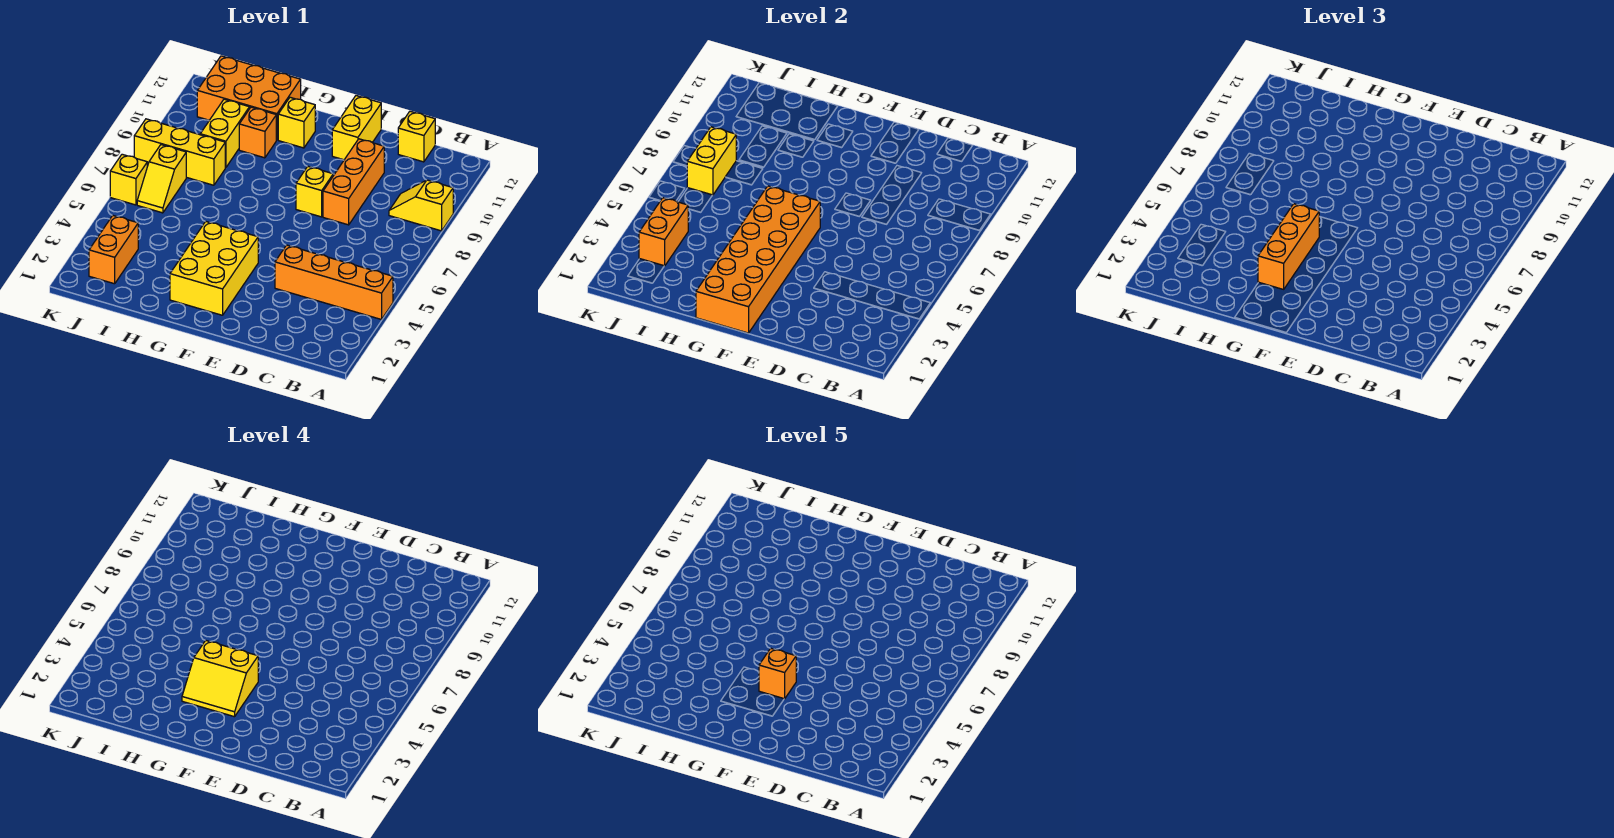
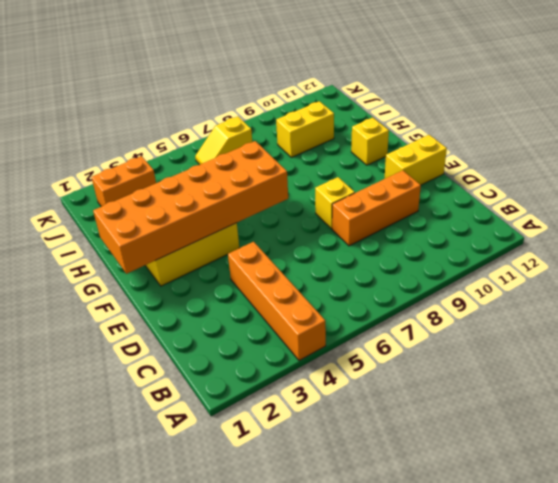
none -> yellow slope A9:B9 level 1 top A
none -> yellow brick C12 level 1
none -> orange brick H10 level 1

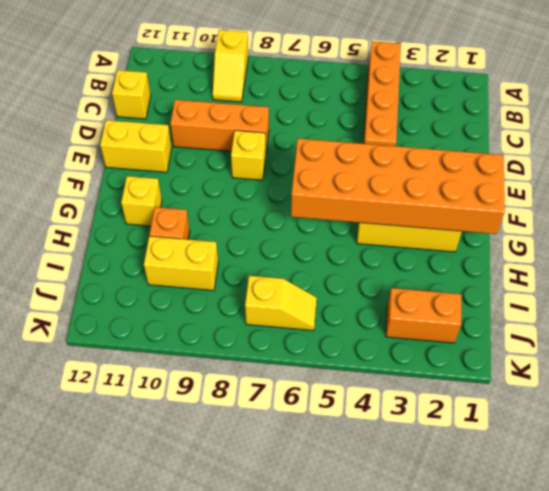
none -> orange brick H11:J12 level 1
none -> yellow brick I8:K8 level 1
none -> yellow brick K6 level 1

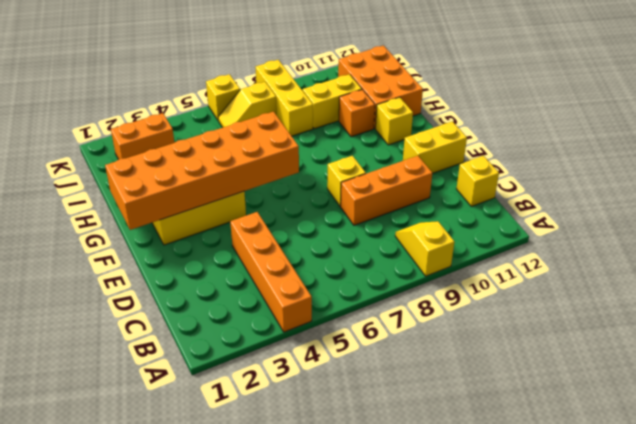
none -> orange brick J3:J4 level 2
none -> yellow brick J7:J8 level 2
none -> orange brick G3:G5 level 3

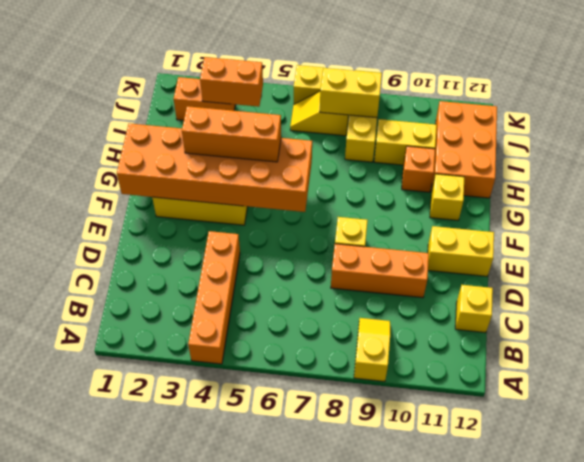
none -> yellow slope F3:G4 level 4 top 4
none -> orange brick F4 level 5

